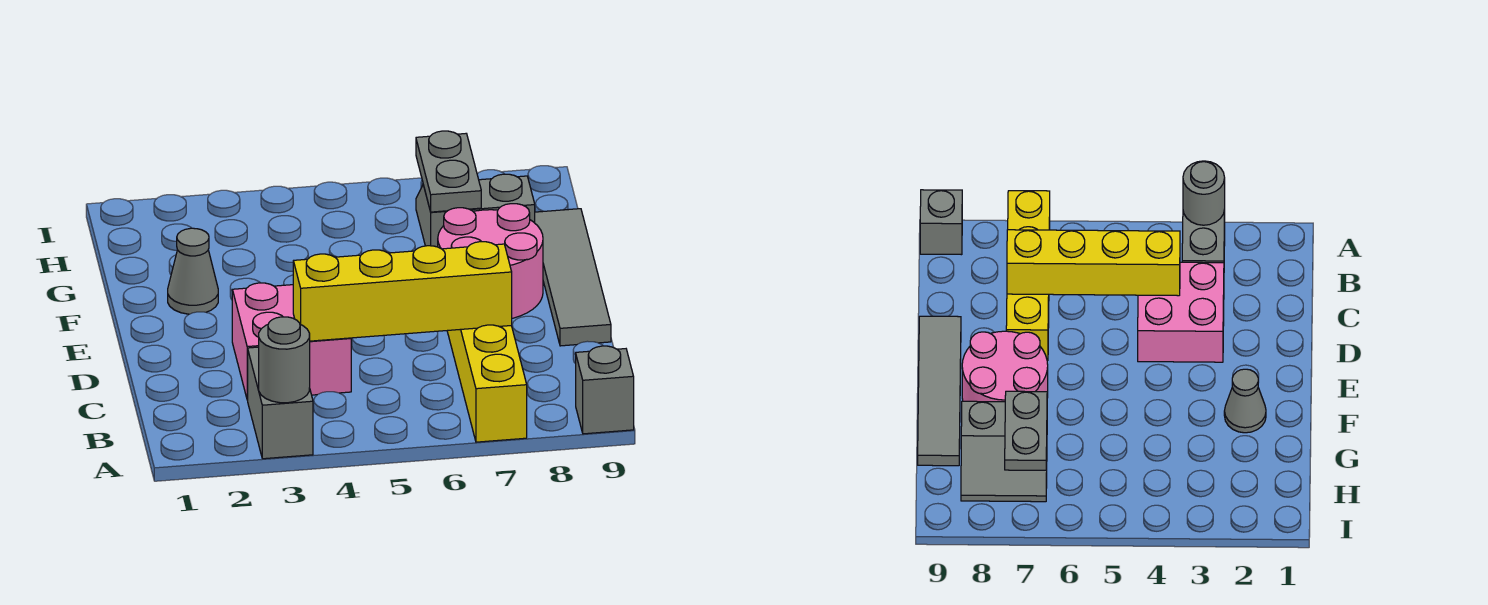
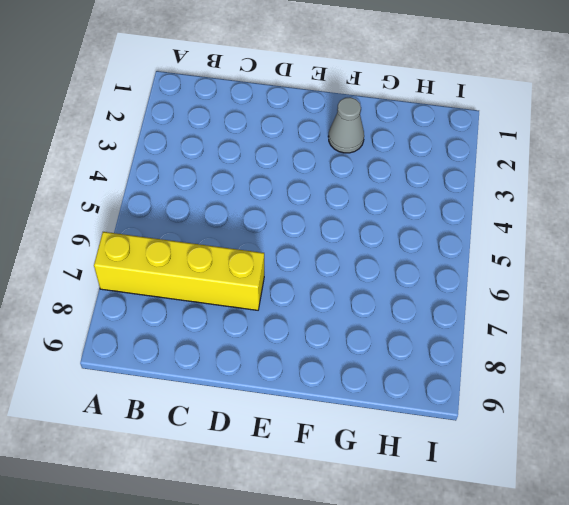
none -> grey brick A3:B3 level 1
none -> grey brick A9 level 1

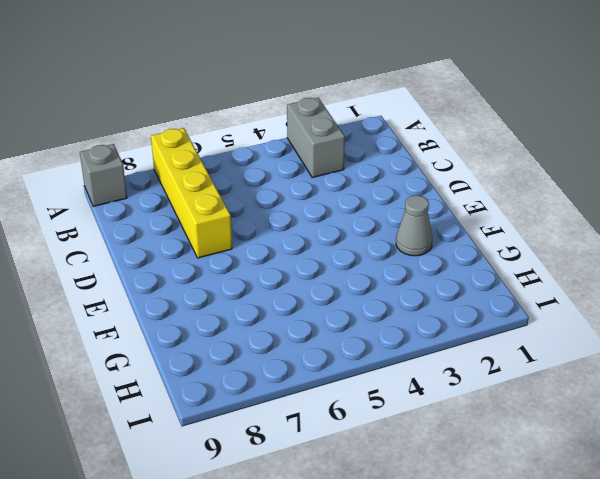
none -> pink brick C3:D4 level 1
none -> grey tile D9:G9 level 1

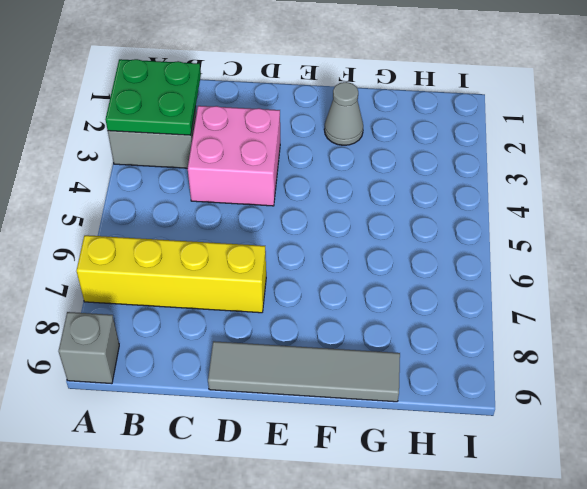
green plate A2:B3 level 2 -> grey round brick A3 level 2
none -> pink round brick E7:F8 level 1
none -> grey slope G7:H8 level 1 top G

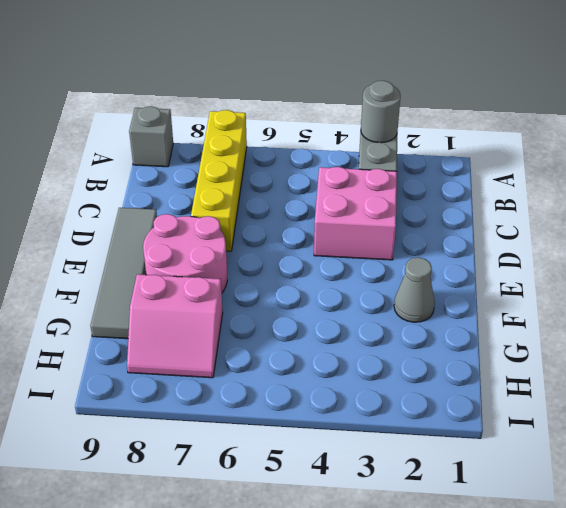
pink slope G7:H8 level 1 top G -> grey slope G7:H8 level 1 top G
none -> yellow brick C4:C7 level 2
none -> grey plate G7:H7 level 2

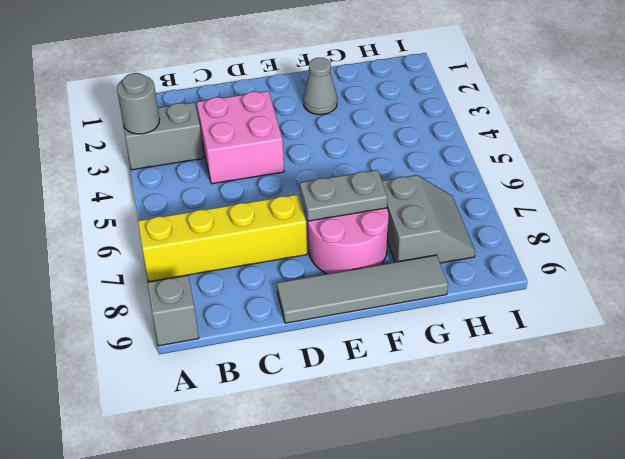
grey plate E7:F7 level 2 -> grey plate G7:H7 level 2
none -> yellow brick C4:C7 level 2

